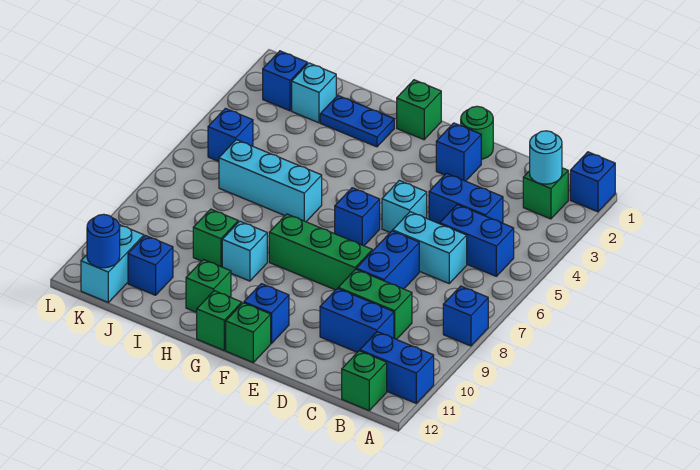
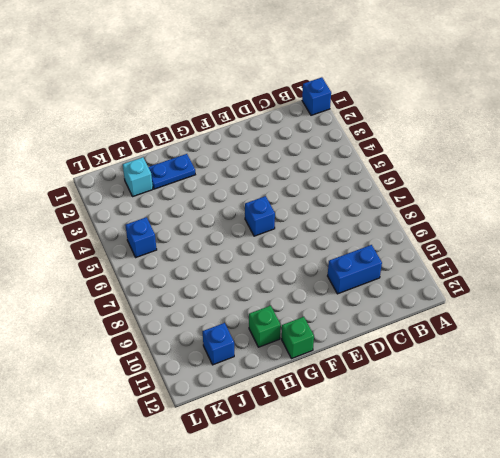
none -> blue brick A8 level 1
none -> blue brick A11:B11 level 1
none -> green brick B2 level 1
none -> blue brick B5:C5 level 1

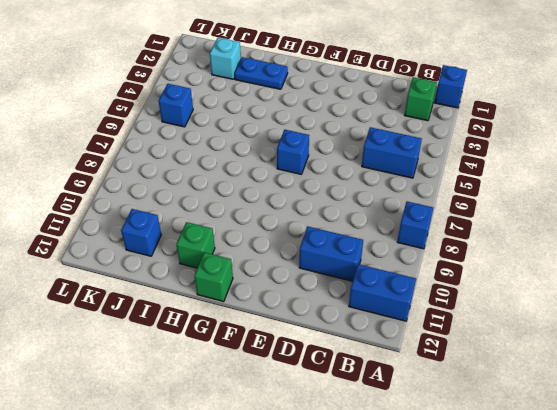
none -> green brick B12 level 1
none -> blue brick C4:D4 level 1
none -> cyan brick C6:D6 level 1
none -> green brick C9:D9 level 1

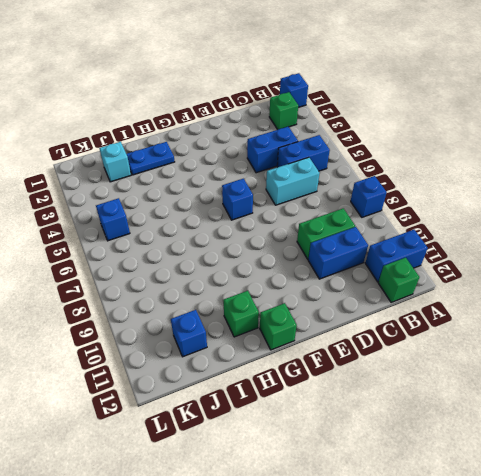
none -> blue brick D7:D8 level 1
none -> green round brick E1 level 1
none -> blue brick E2 level 1
none -> cyan brick E5 level 1

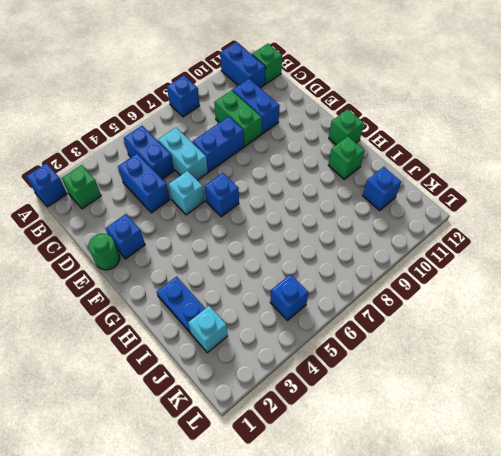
none -> green brick E8:G8 level 1
none -> blue brick F11 level 1
none -> green brick F12 level 1
none -> green brick G1 level 1

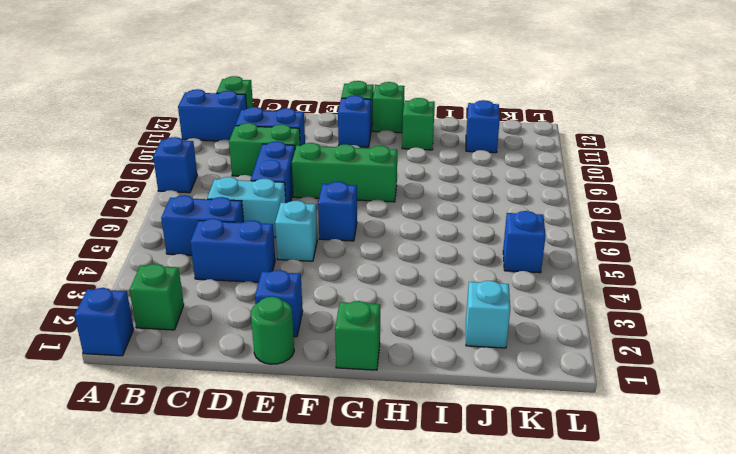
none -> blue plate H2:I2 level 1
none -> cyan brick H6:J6 level 1
none -> cyan brick H9 level 1
none -> green brick I9 level 1

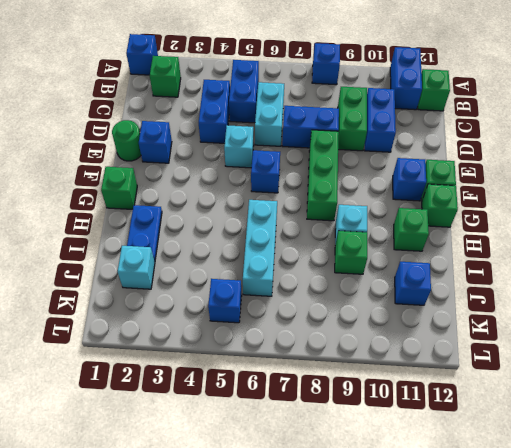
none -> blue brick K2 level 1
none -> cyan brick K11:K12 level 1
none -> cyan round brick B2 level 2
none -> blue round brick K12 level 2

